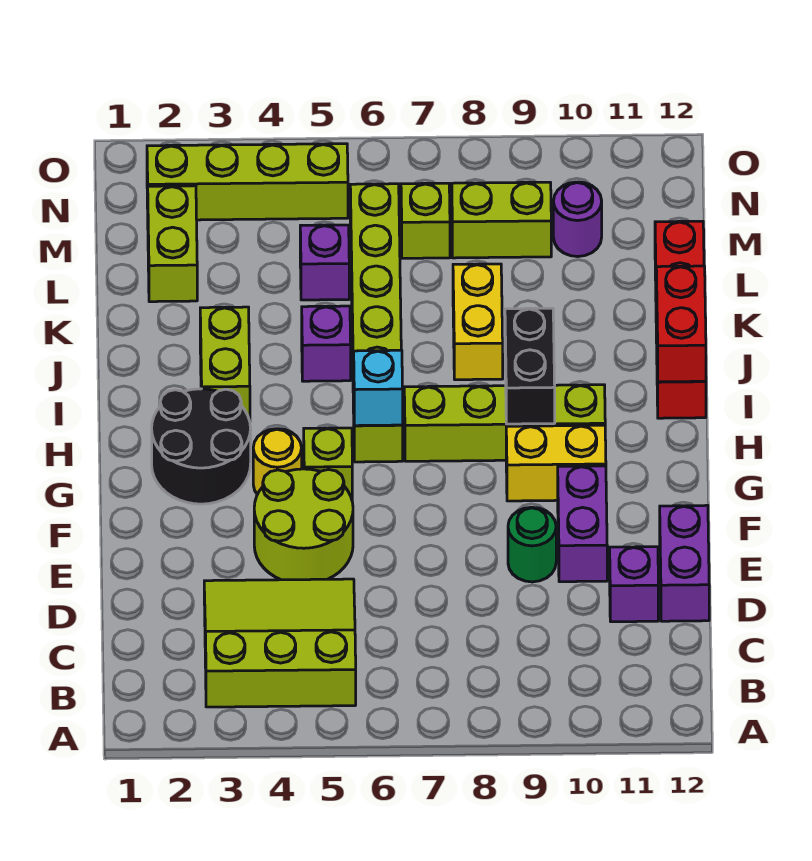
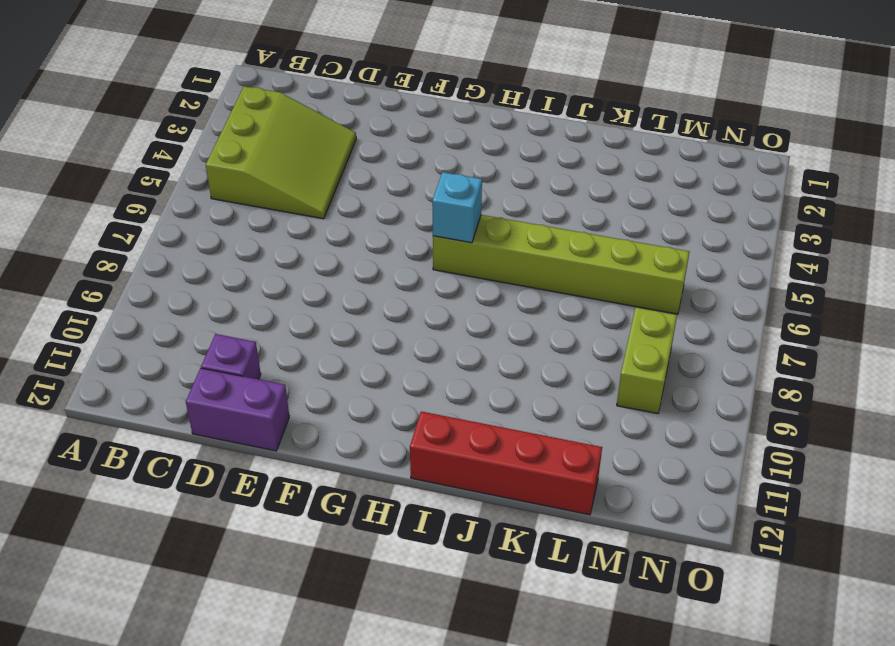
none -> lime round brick E4:F5 level 1
none -> green round brick E9 level 1
none -> purple brick E10:F10 level 1

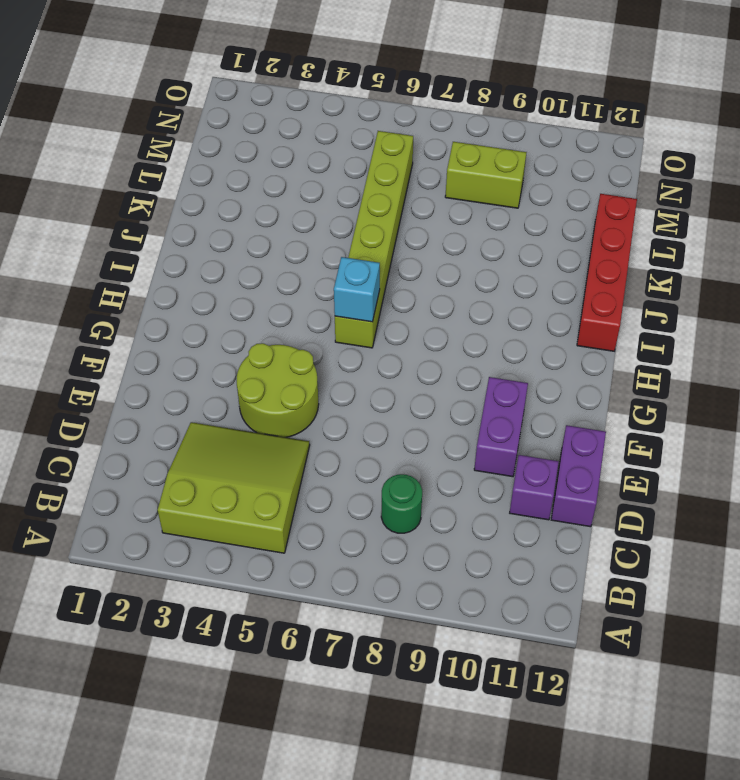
green round brick C8 level 1 -> green round brick E9 level 1
none -> black round brick G2:H3 level 1
none -> yellow round brick G4 level 1
none -> lime brick G5 level 1

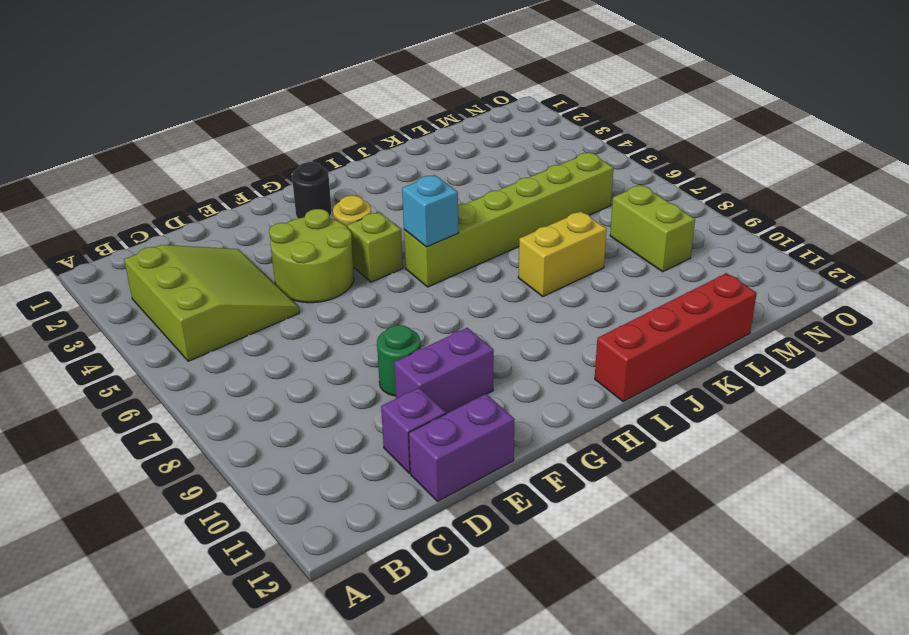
black round brick G2 level 1 -> black round brick G2:H3 level 1
none -> yellow brick G9:G10 level 1
none -> lime brick H7:H10 level 1
none -> lime brick I3:J3 level 1

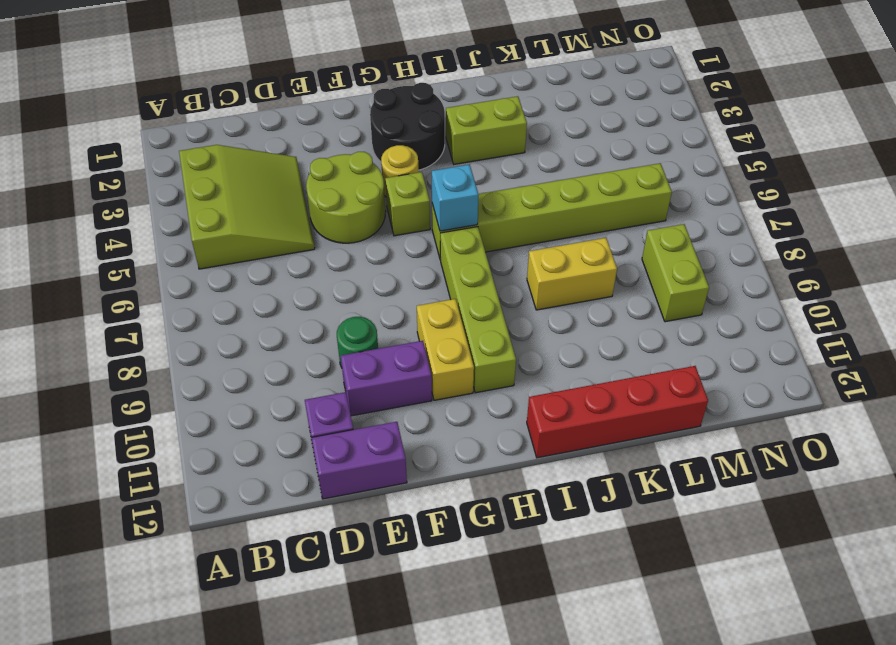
none -> purple brick J5 level 1
none -> lime brick L2:M2 level 1
none -> purple brick L5 level 1

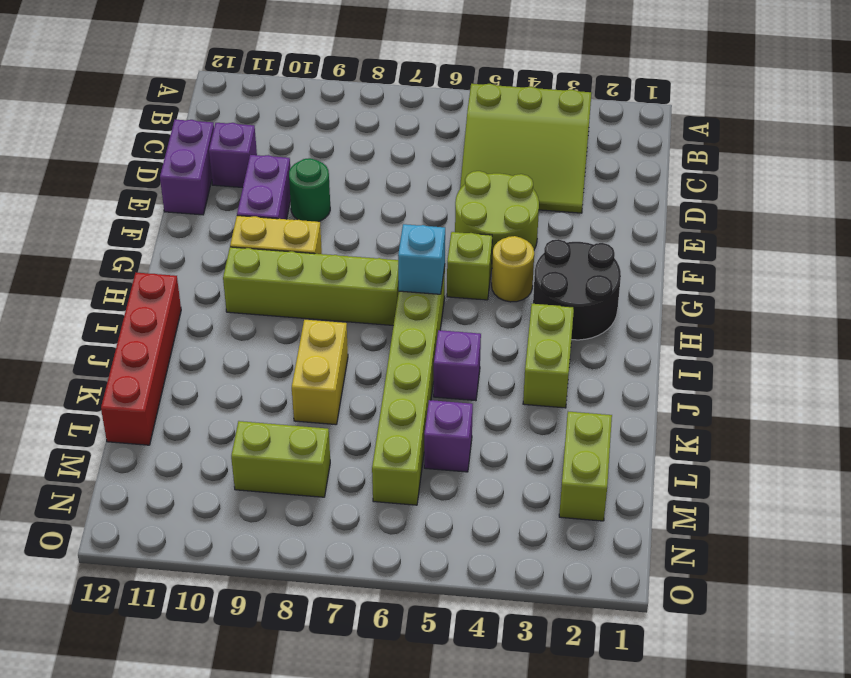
none -> lime brick M7 level 1
none -> purple round brick M10 level 1
none -> lime brick N2:N5 level 1

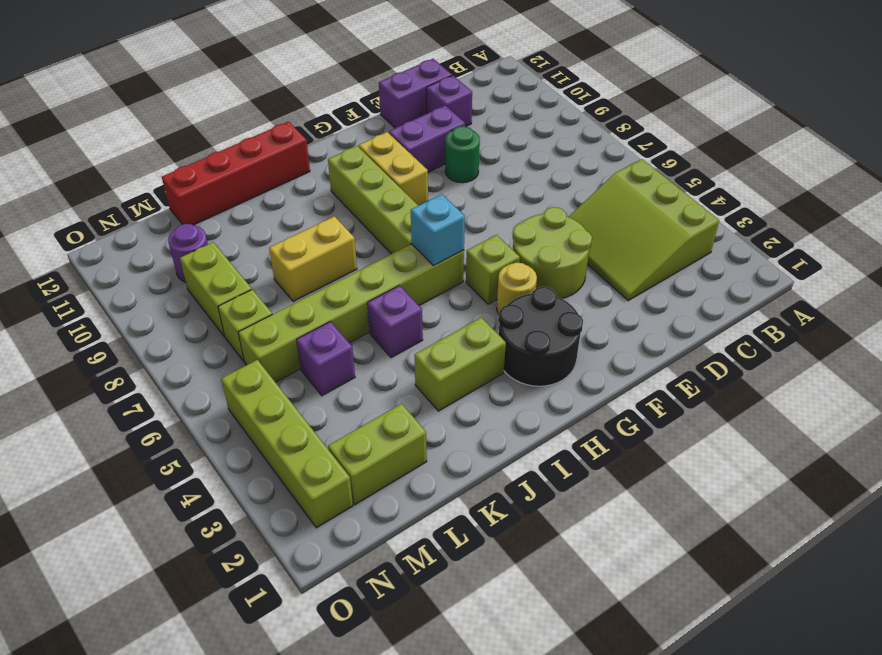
none -> black brick H9:I9 level 2
none -> red brick I12:J12 level 2

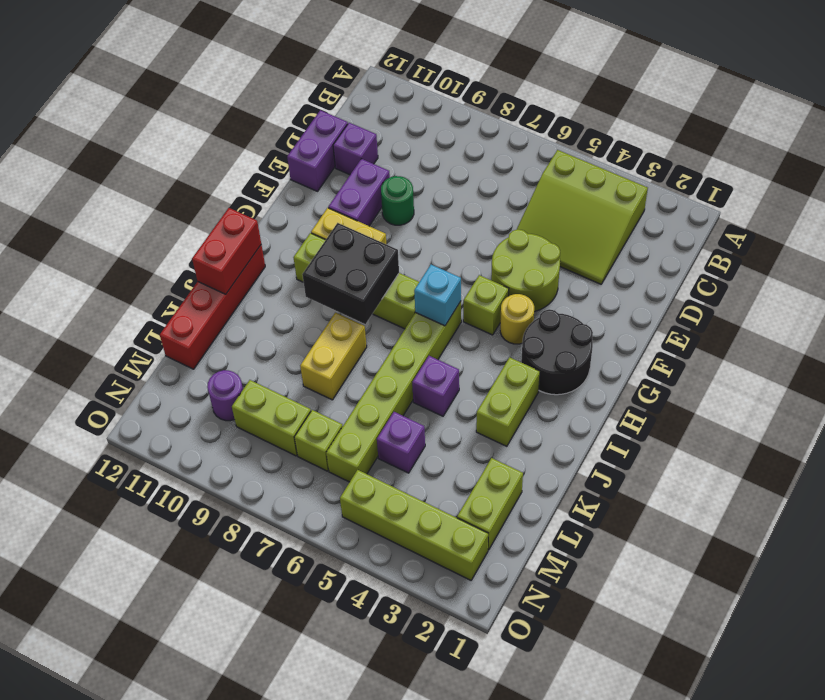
black brick H8:I9 level 2 -> black brick H9:I9 level 2

